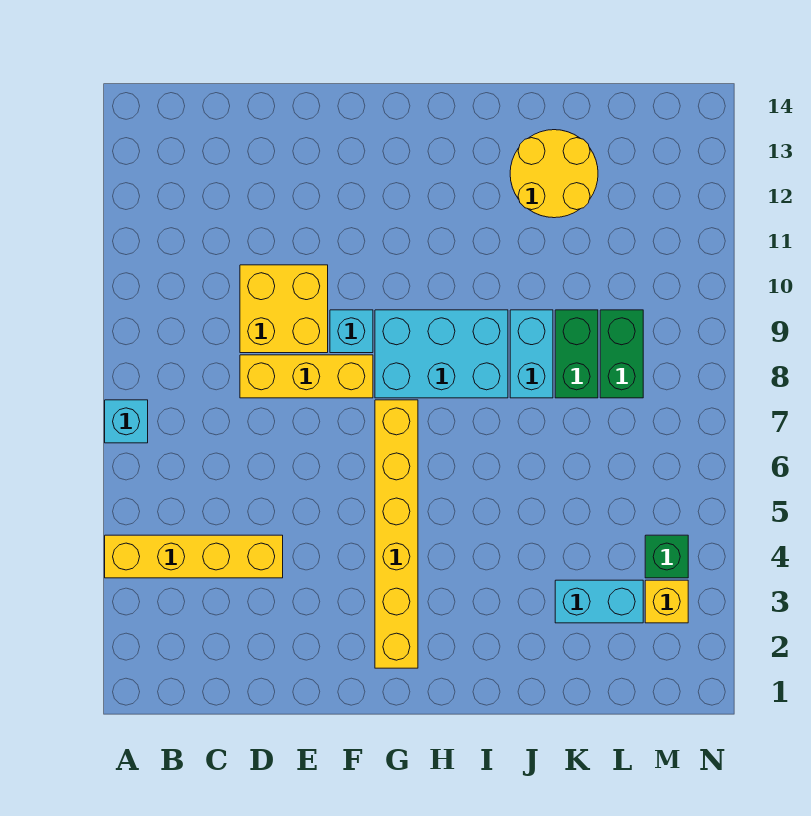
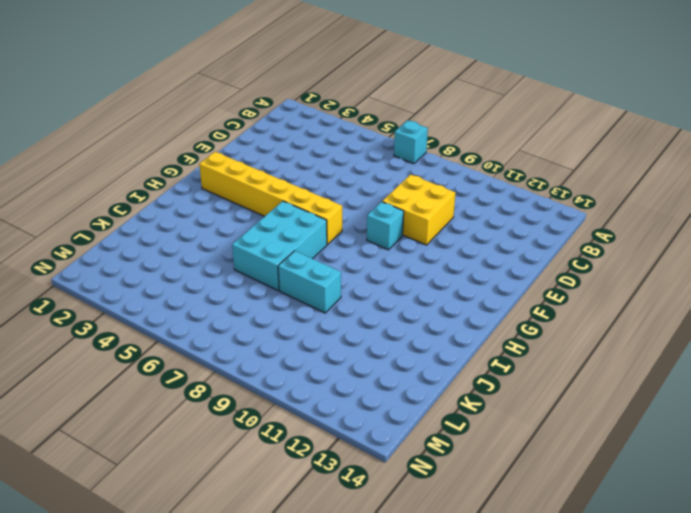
cyan brick H6:J7 level 1 -> cyan brick G8:I9 level 1
none -> yellow brick A4:D4 level 1
none -> yellow brick D8:F8 level 1
none -> yellow round brick J12:K13 level 1

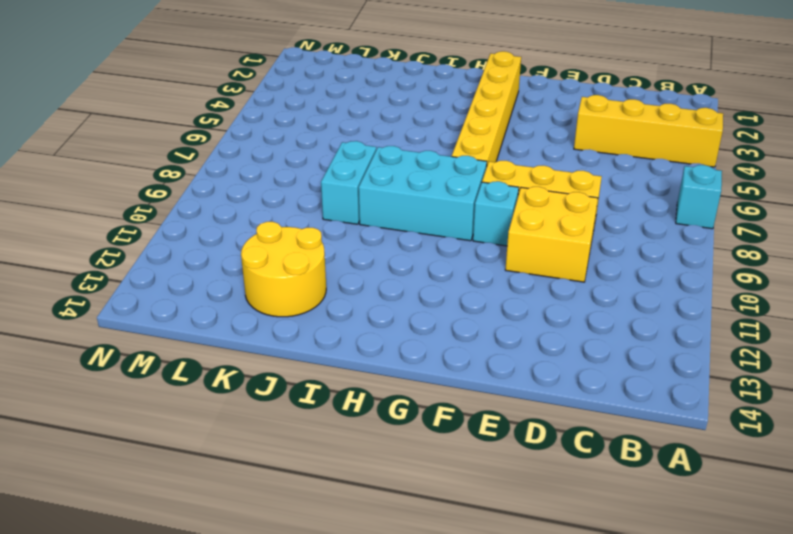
none -> cyan brick K3:L3 level 1
none -> green brick K8:K9 level 1
none -> green brick L8:L9 level 1

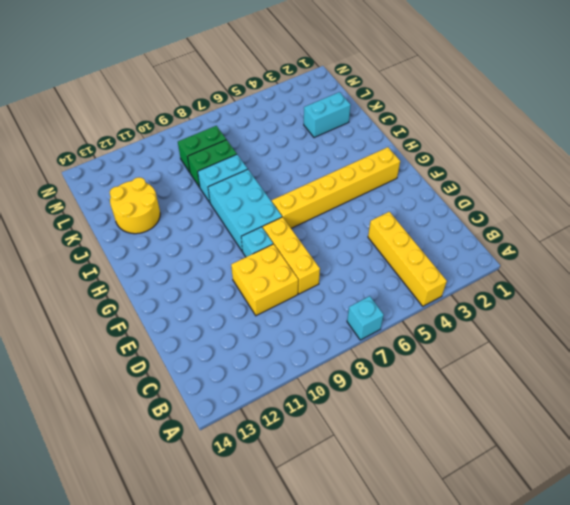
cyan brick K2:K3 level 1 -> cyan brick K3:L3 level 1
none -> yellow brick M3 level 1
none -> green brick M4 level 1

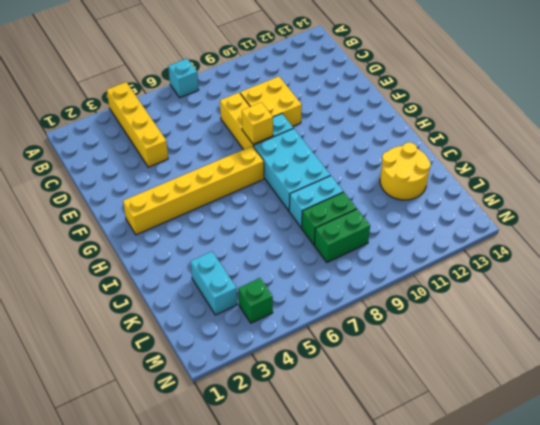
yellow brick F8 level 2 -> yellow brick M3 level 1

